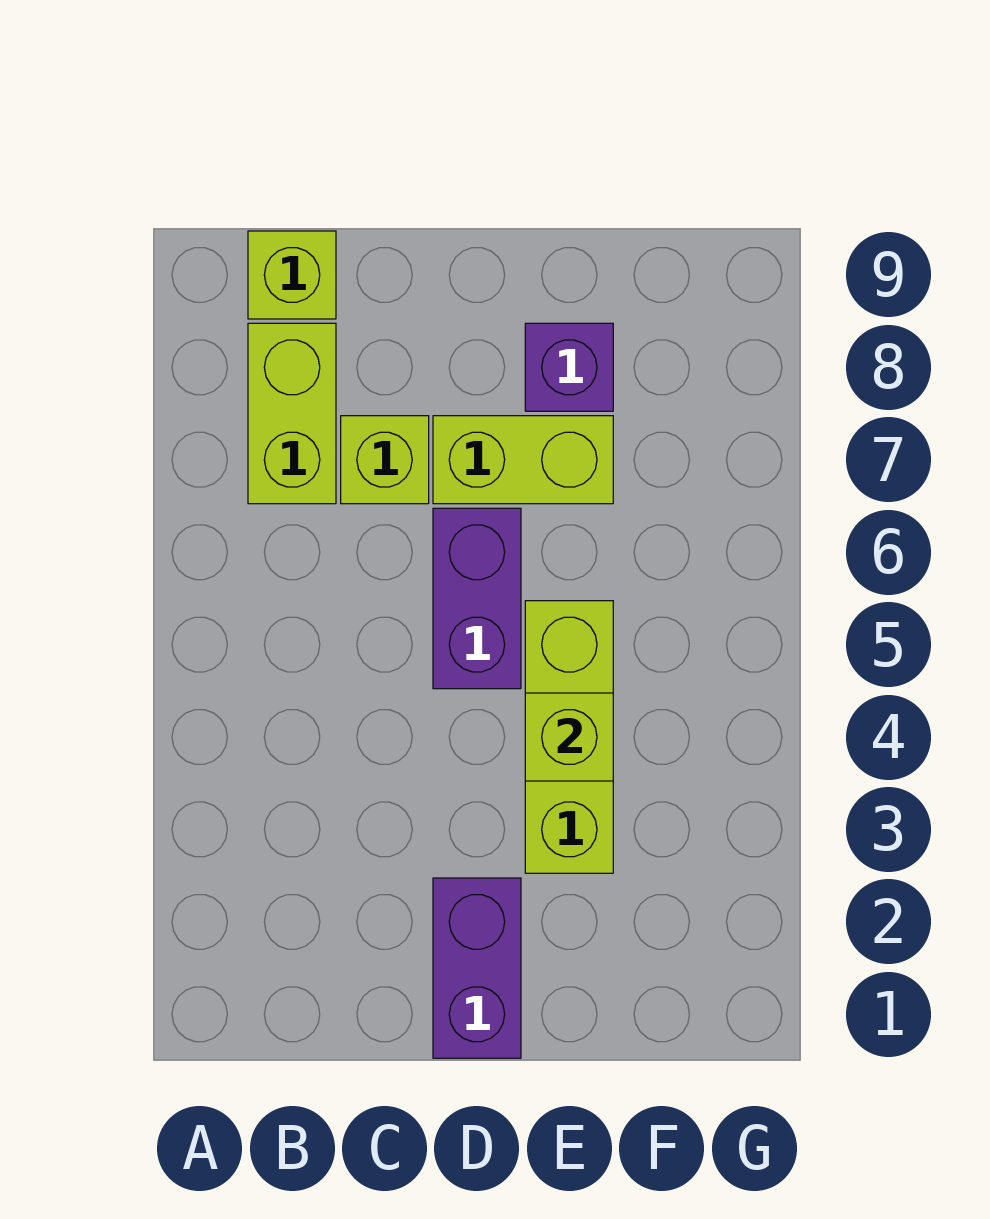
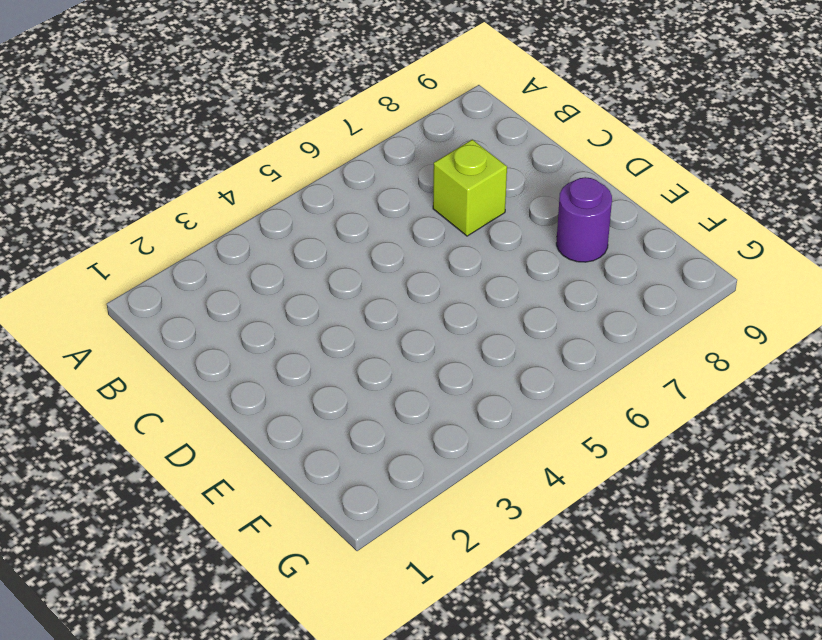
purple round brick E8 level 1 -> purple brick E8 level 1
none -> lime brick B7:B8 level 1
none -> lime brick B9 level 1

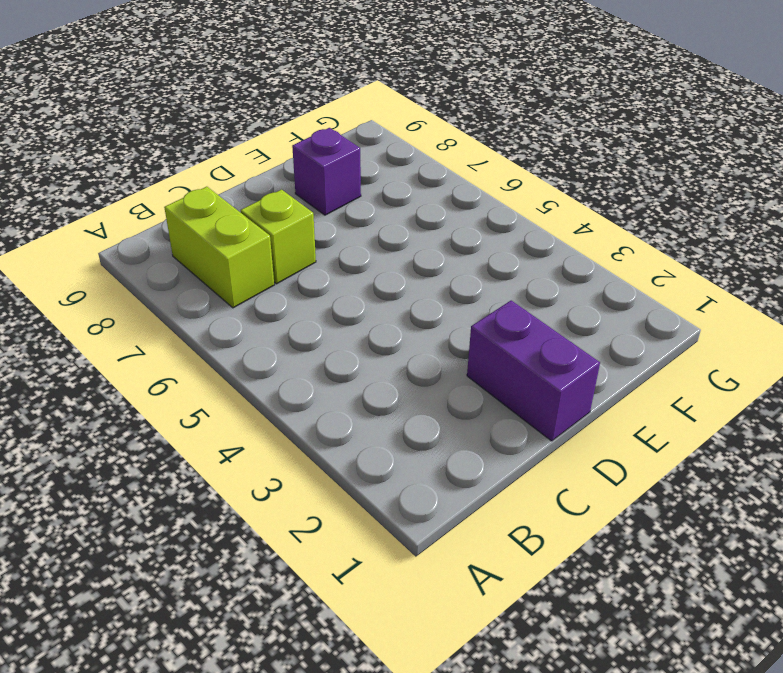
none -> lime brick B9 level 1
none -> purple brick D5:D6 level 1

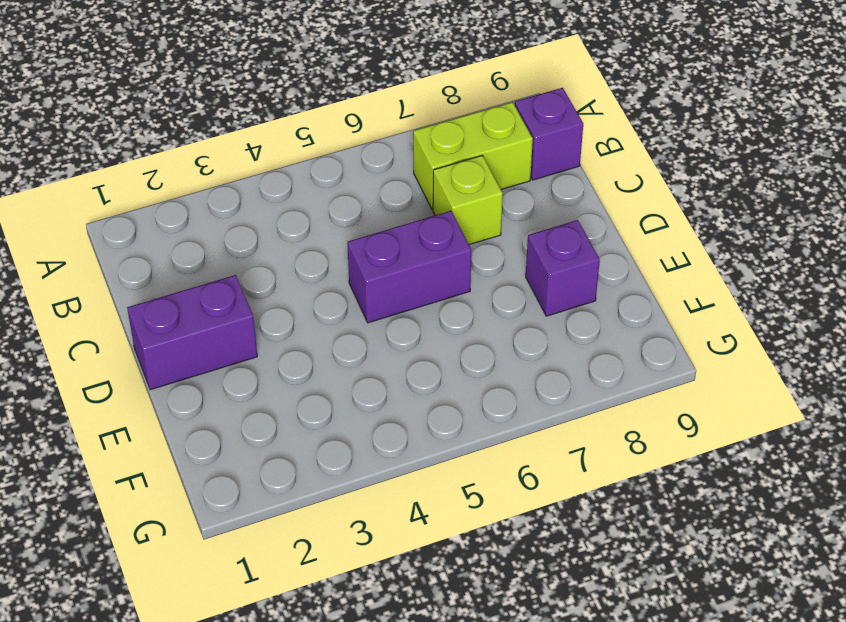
purple brick B9 level 1 -> lime brick B9 level 1
none -> lime brick D7:E7 level 1
none -> lime brick E3:E5 level 1

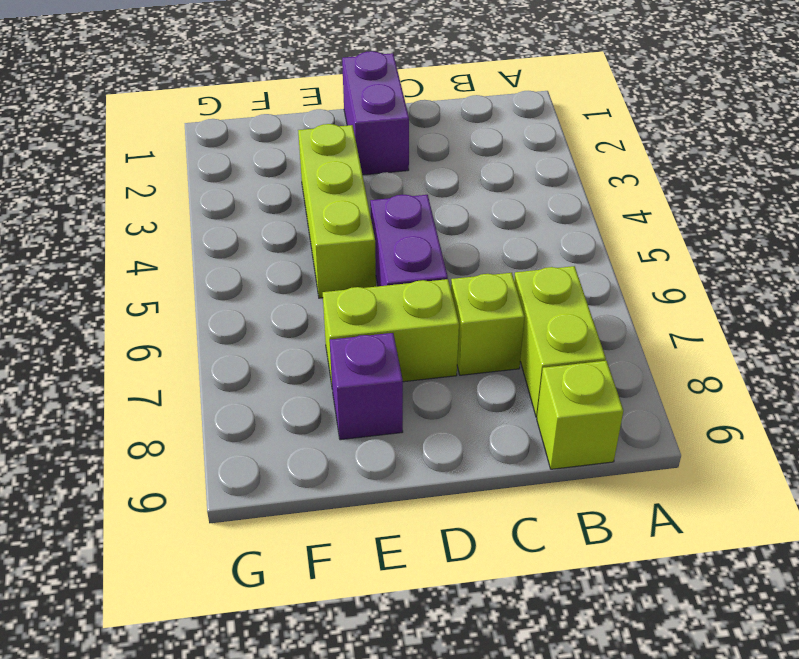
none -> lime brick E4 level 2

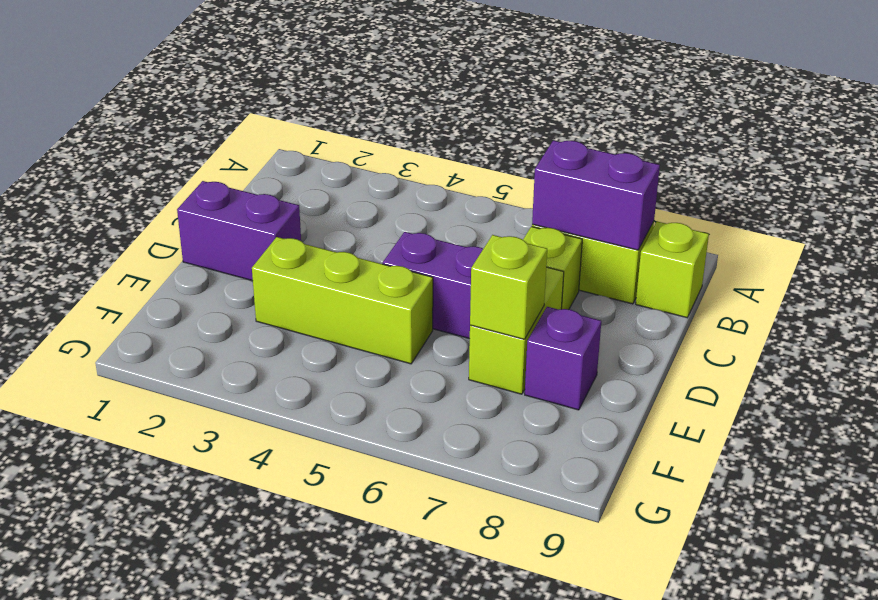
purple brick B7:B8 level 2 -> none
lime brick E7 level 2 -> lime brick E4 level 2

